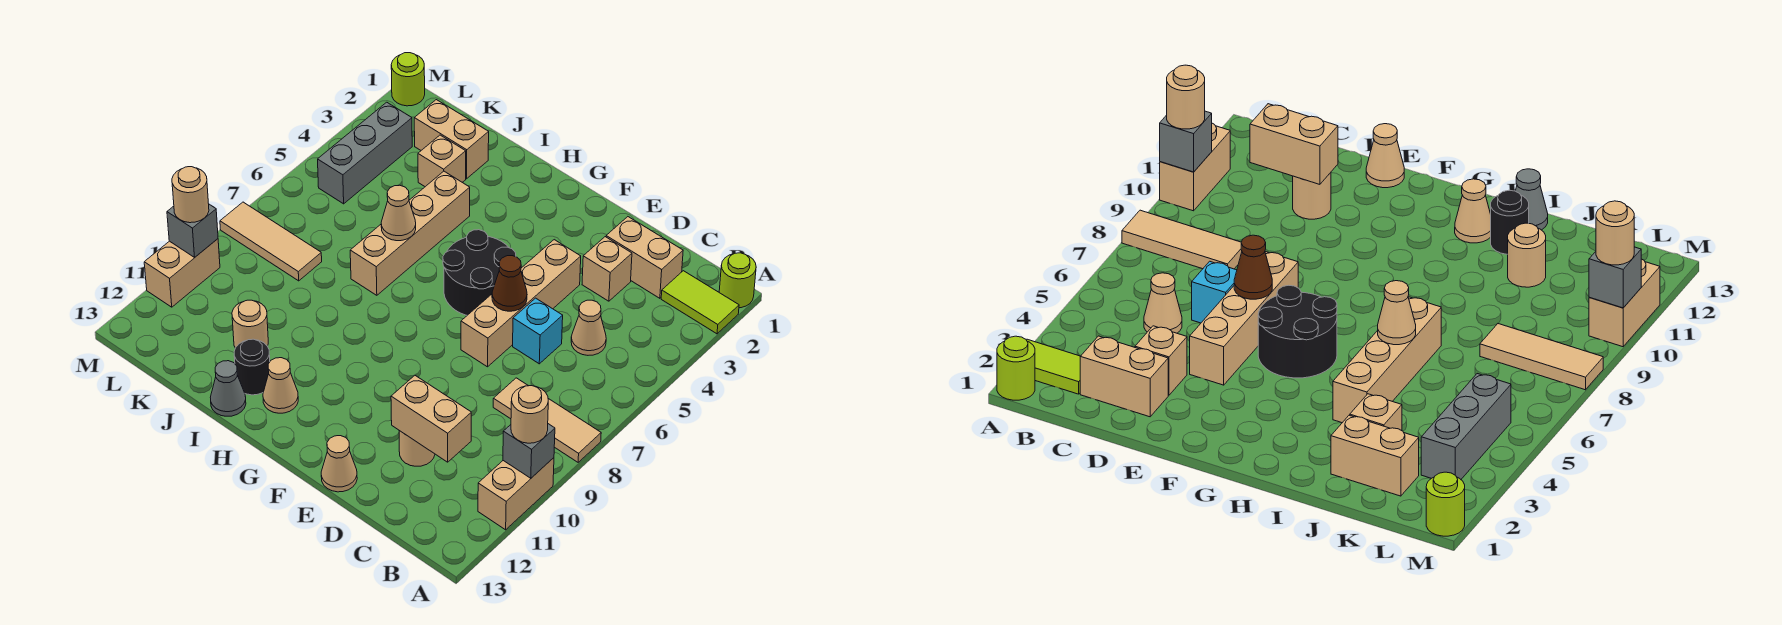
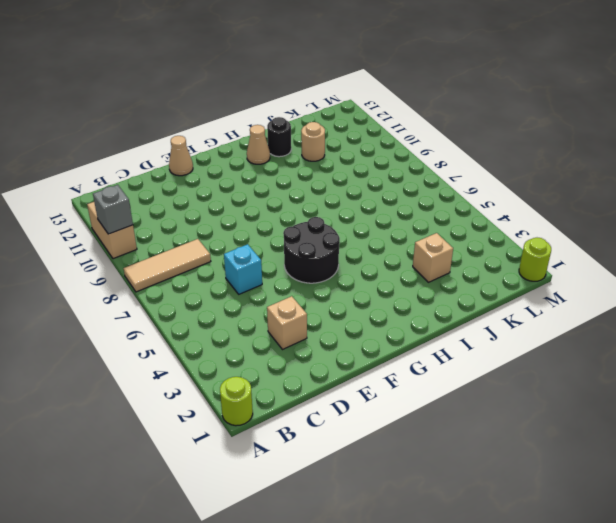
none -> lime tile A2:B2 level 1
none -> tan brick C2:D2 level 1
none -> tan cone C5 level 1
none -> tan round brick D11 level 1

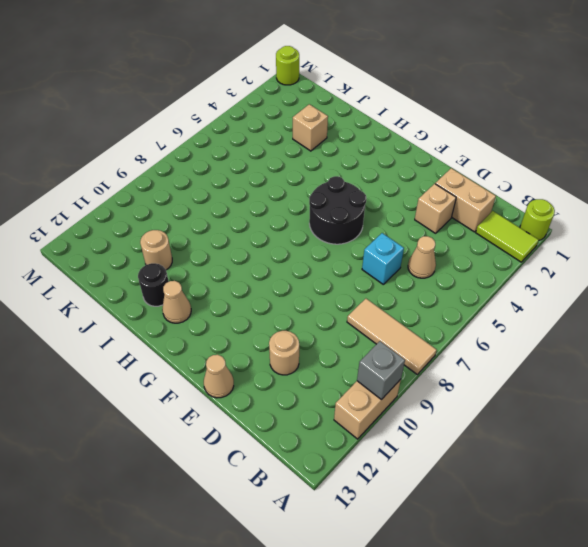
none -> tan brick E4:E7 level 1
none -> tan brick I4:I7 level 1
none -> grey cone I13 level 1
none -> tan brick J2:K2 level 1

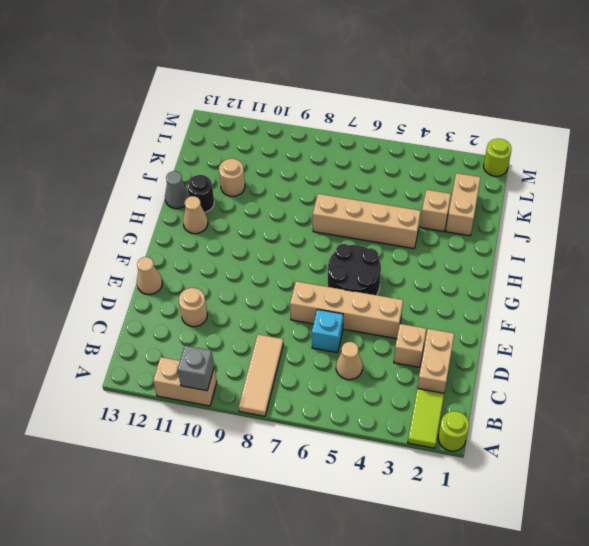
none -> tan tile K8:M8 level 1
none -> grey brick L3:L5 level 1
none -> tan brick M10:M11 level 1
none -> tan brick C11:D11 level 2

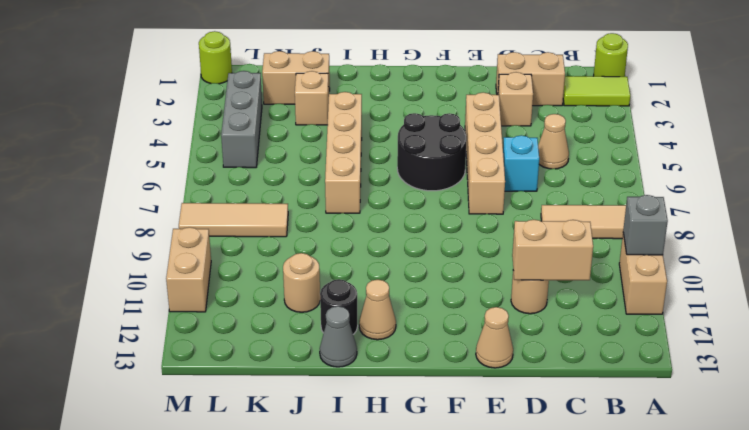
none -> brown cone E6 level 2
none -> tan cone I6 level 2
none -> grey brick M10 level 2
none -> tan round brick A10 level 3

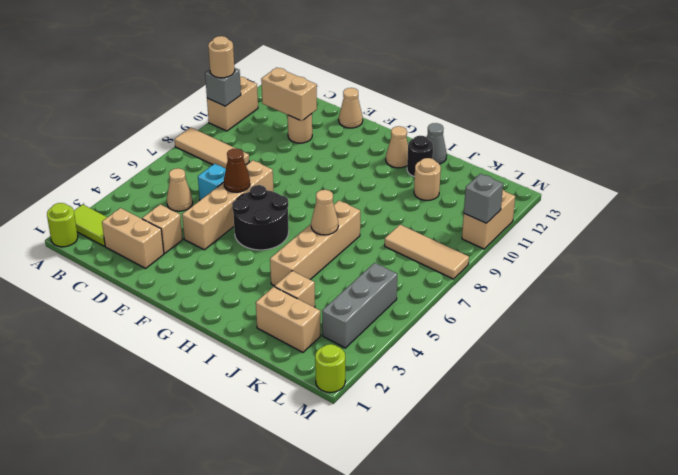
none -> tan round brick M10 level 3

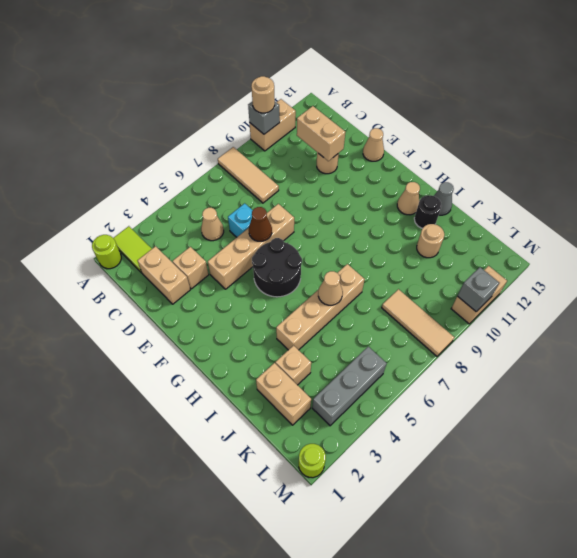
none -> tan round brick M10 level 3

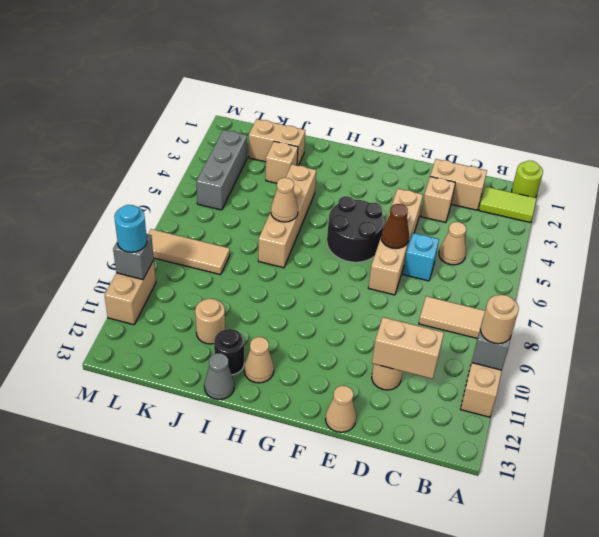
cyan round brick M10 level 3 -> tan round brick M10 level 3
none -> lime round brick M1 level 1

